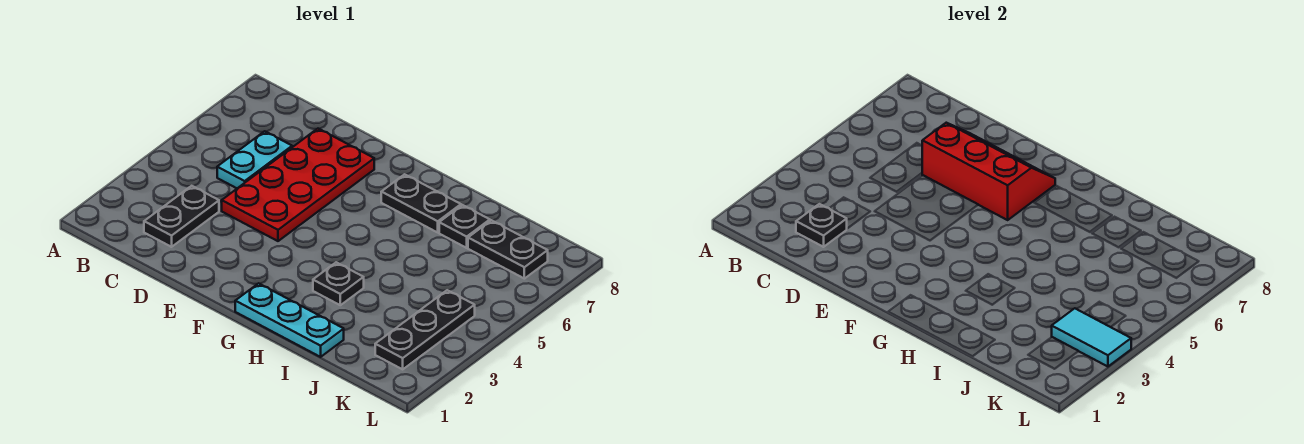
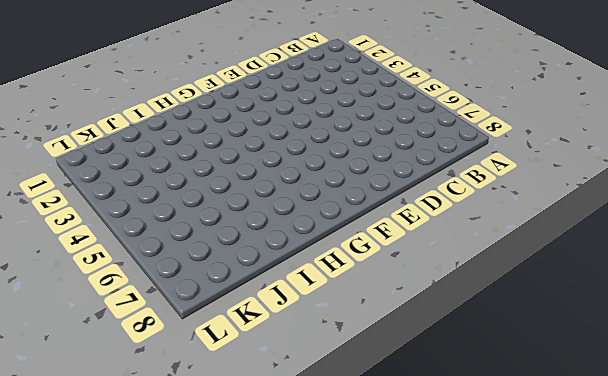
none -> black plate C2:C3 level 1
none -> cyan plate C5:C6 level 1
none -> red plate D4:E7 level 1

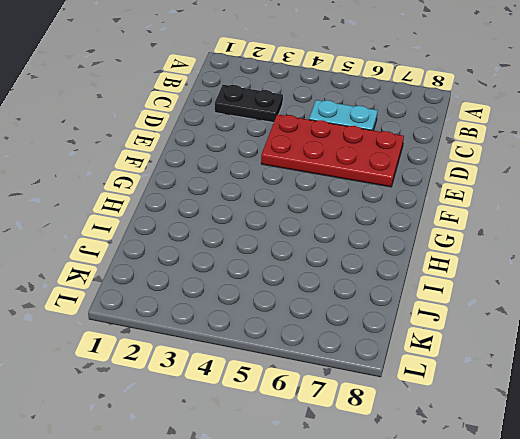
none -> cyan plate G1:I1 level 1
none -> black plate G7:H7 level 1
none -> black plate H3 level 1

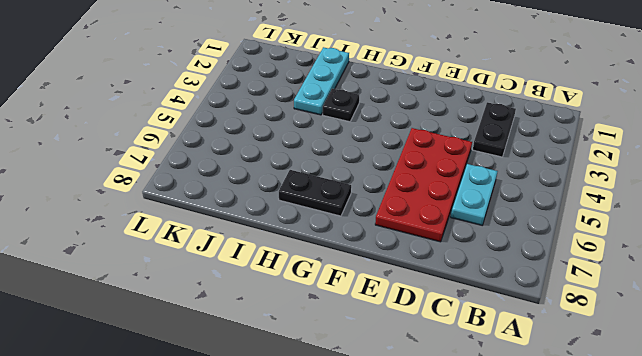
cyan plate I1:I3 level 1 -> cyan plate G1:I1 level 1
none -> black plate I7 level 1
none -> black plate J7:K7 level 1
none -> black plate K2:K4 level 1

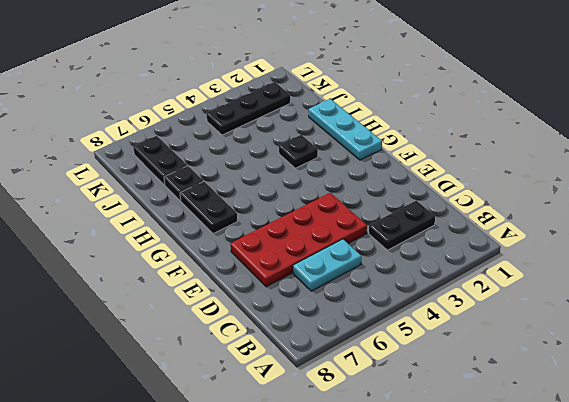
none -> black plate C2 level 2
none -> red slope D6:F7 level 2 top 6
none -> cyan tile K3:L3 level 2

